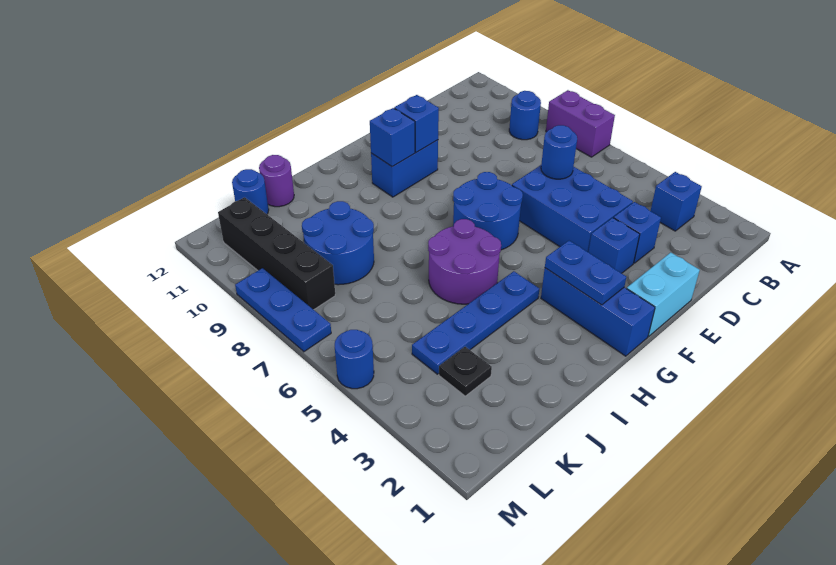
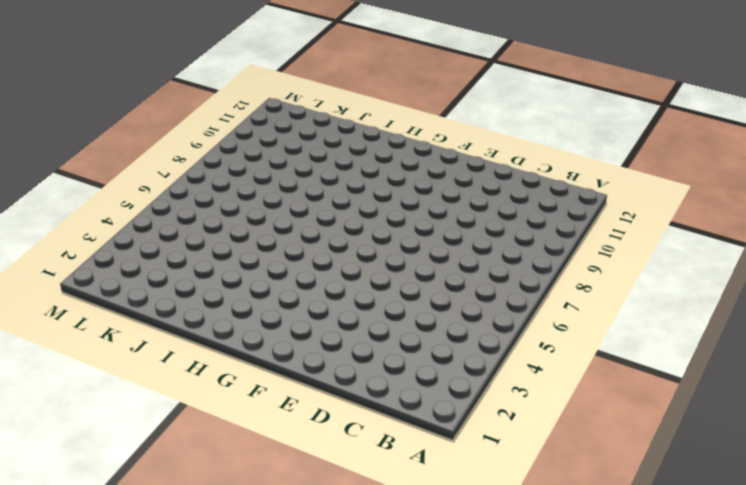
none -> purple brick A7:A8 level 1
none -> blue brick B3 level 1
none -> blue round brick B9 level 1

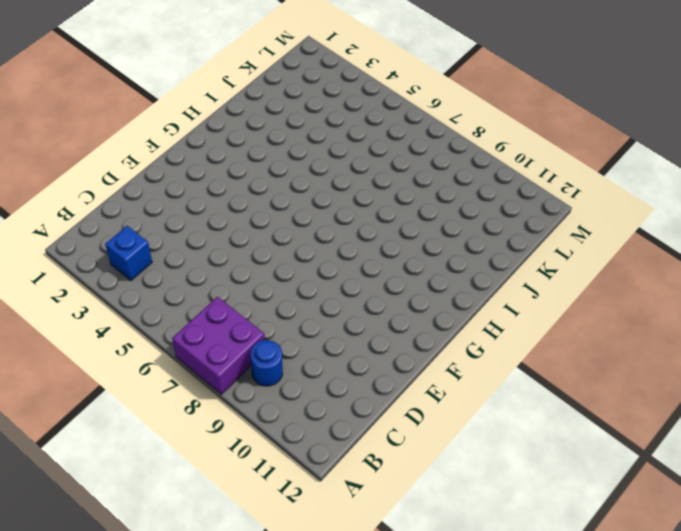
purple brick A7:B8 level 1 -> purple brick A7:A8 level 1
none -> blue brick D3 level 1
none -> blue brick D4:E6 level 1
none -> cyan brick E1:F1 level 1

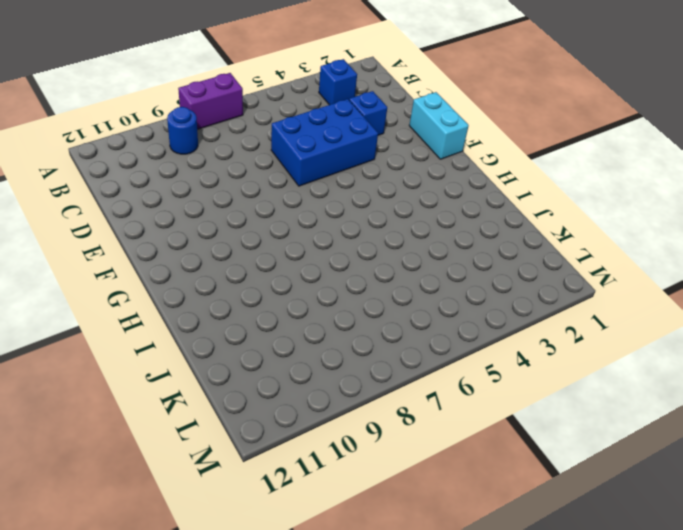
none -> blue brick E3 level 1
none -> blue round brick F6:G7 level 1
none -> blue brick F10:G10 level 1

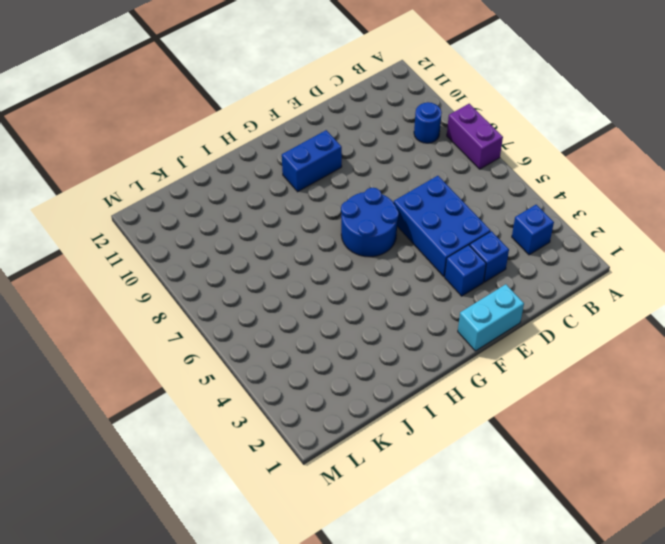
none -> blue brick G1:G3 level 1
none -> blue plate H4:K4 level 1
none -> purple round brick H5:I6 level 1

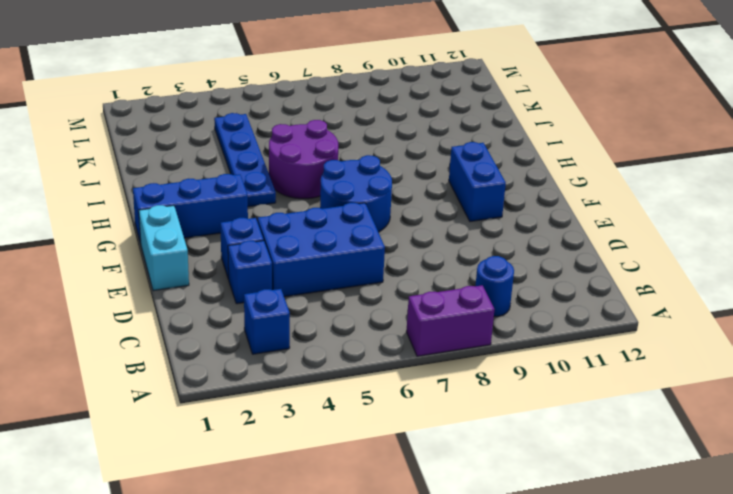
none -> blue round brick J8:K9 level 1
none -> purple round brick J12 level 1
none -> black plate K3 level 1

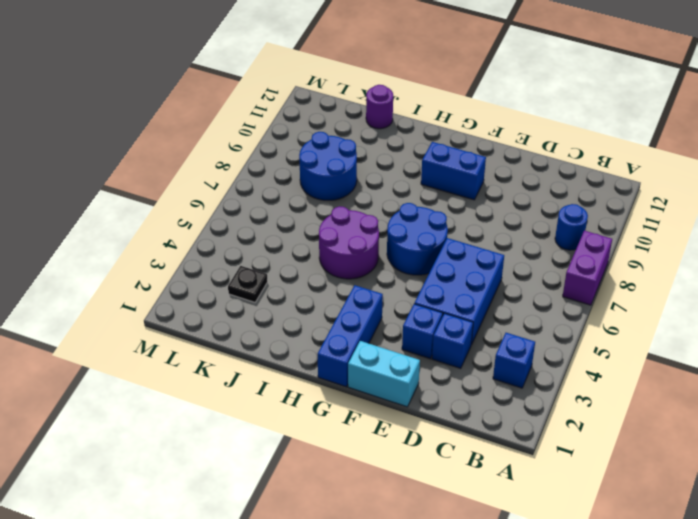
none -> blue plate H4:K4 level 1
none -> blue round brick K12 level 1
none -> black brick L8:L11 level 1

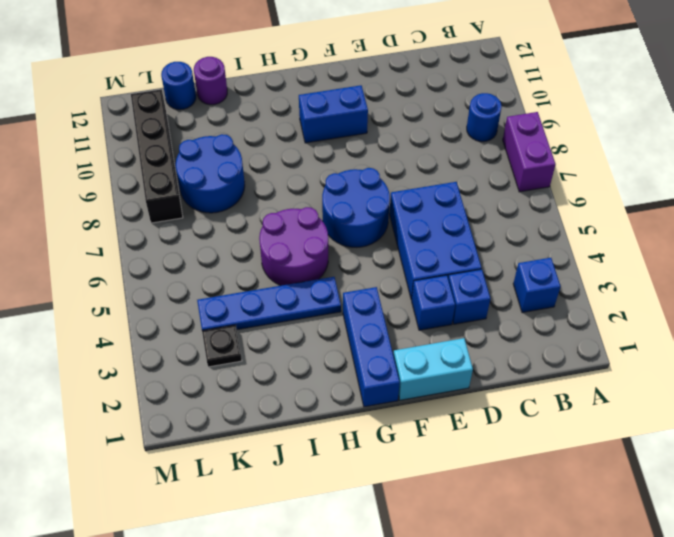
none -> blue round brick M5 level 1
none -> blue plate M7:M9 level 1
none -> blue round brick D6 level 2

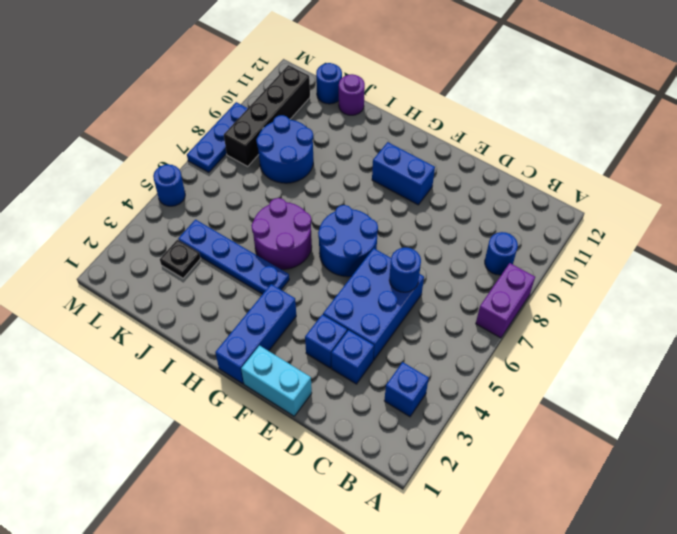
none -> blue brick F10 level 2
none -> blue plate G2:G3 level 2
none -> blue brick G10 level 2

